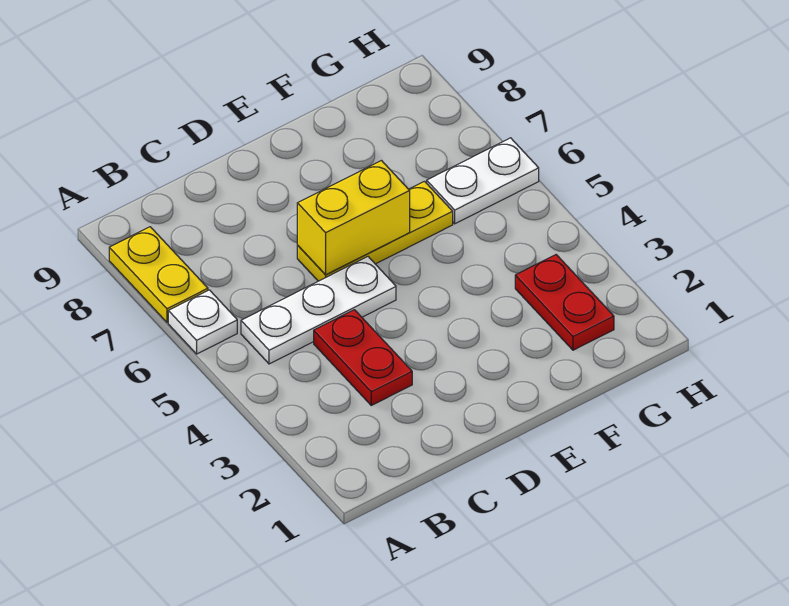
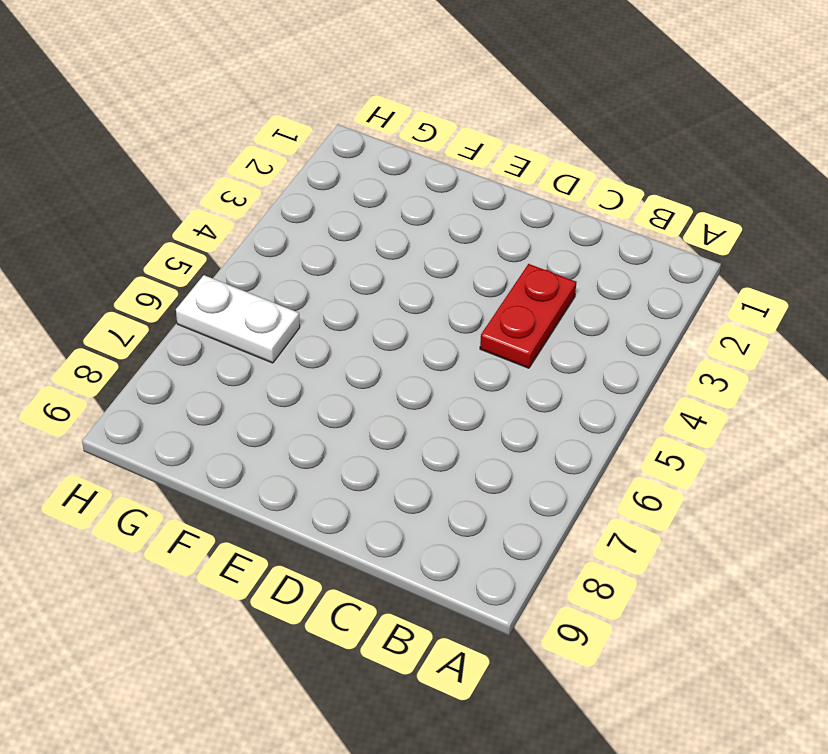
none -> white plate A6 level 1
none -> yellow plate A7:A8 level 1

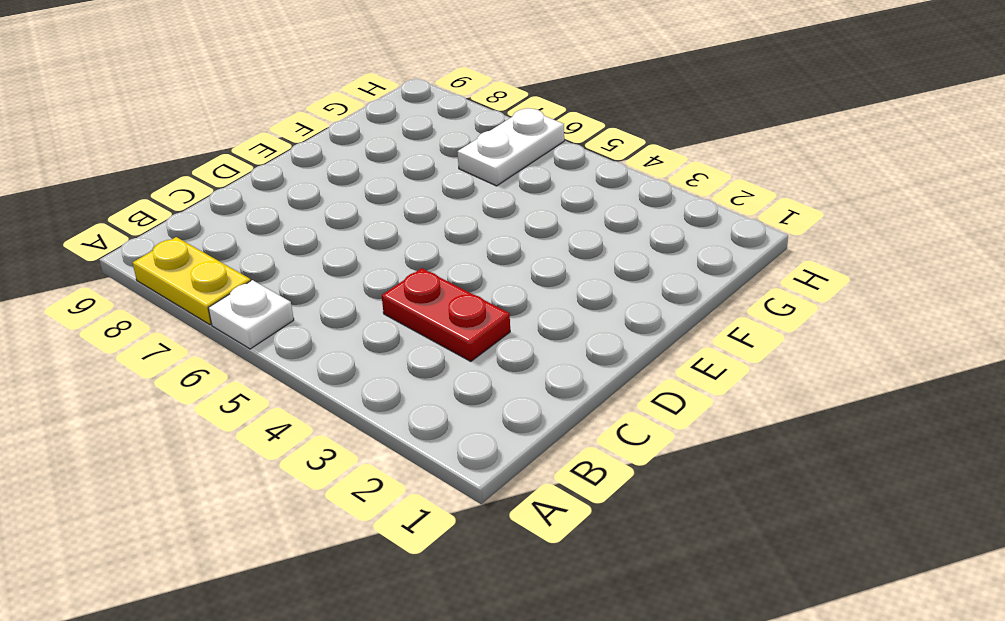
none -> white plate B5:D5 level 1
none -> yellow plate D6:F6 level 1

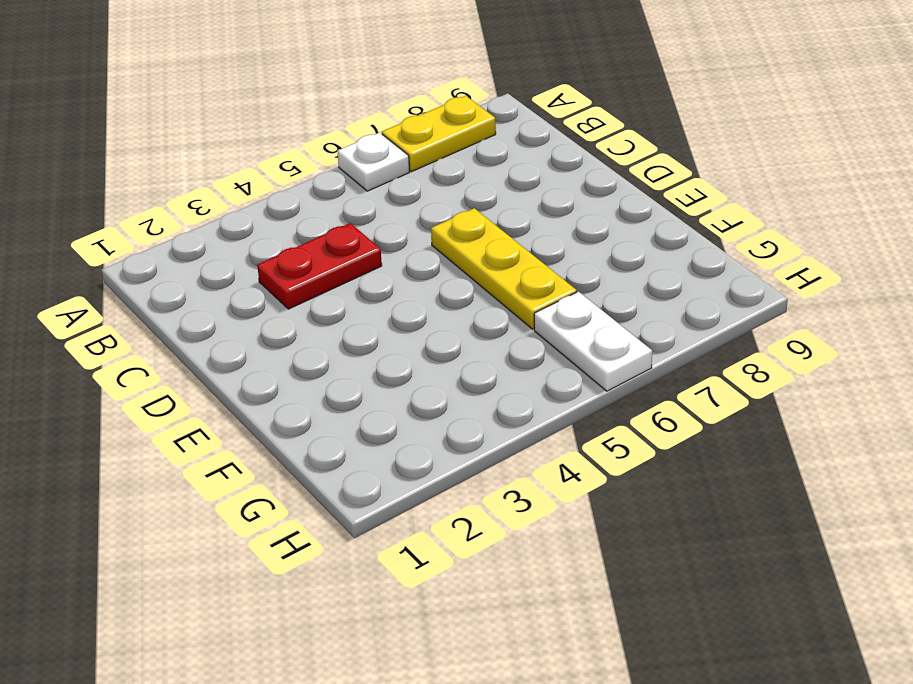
none -> white plate B5:D5 level 1
none -> red plate G2:G3 level 1

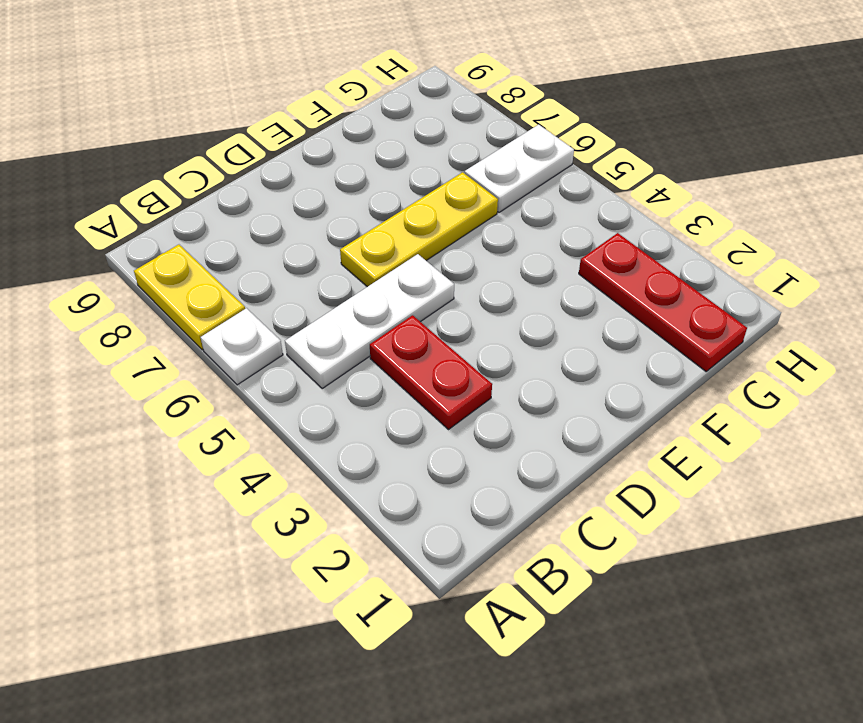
red plate G1:G3 level 1 -> red plate G2:G3 level 1
none -> yellow brick D6:E6 level 2

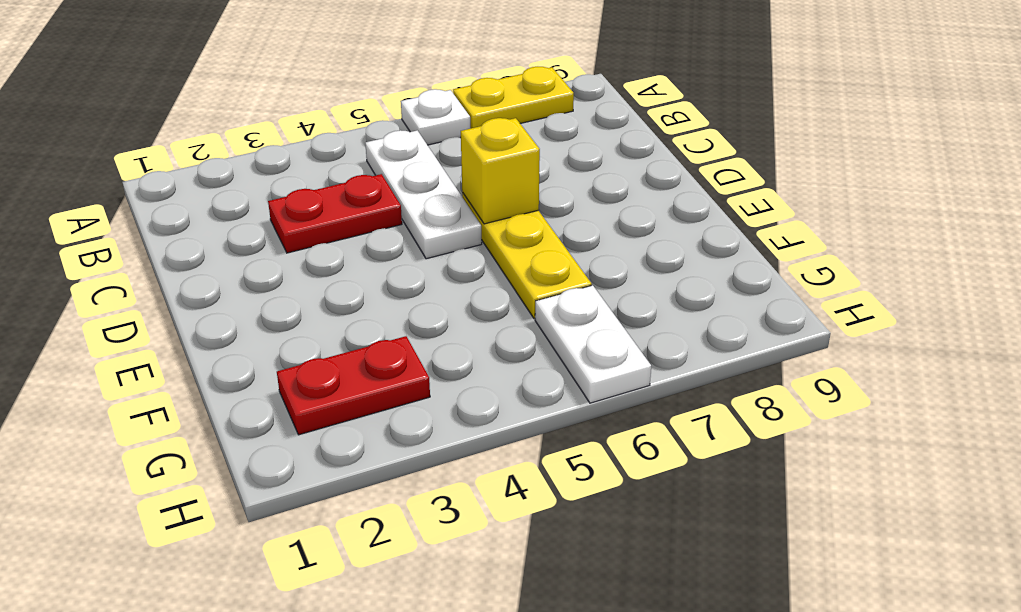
yellow brick D6 level 2 -> yellow brick D6:E6 level 2

